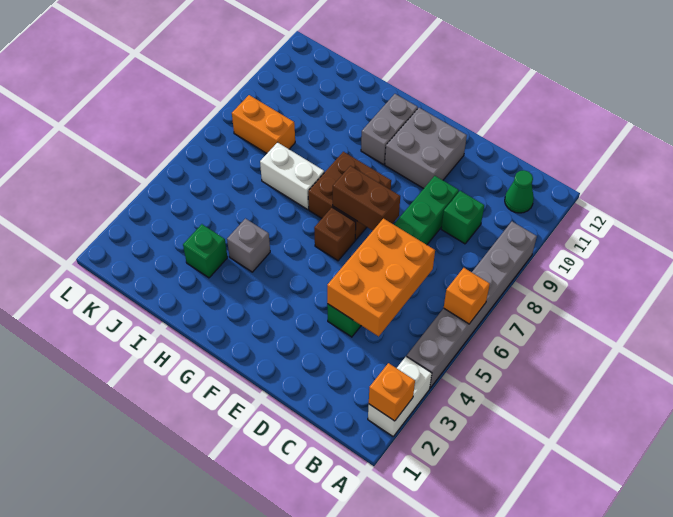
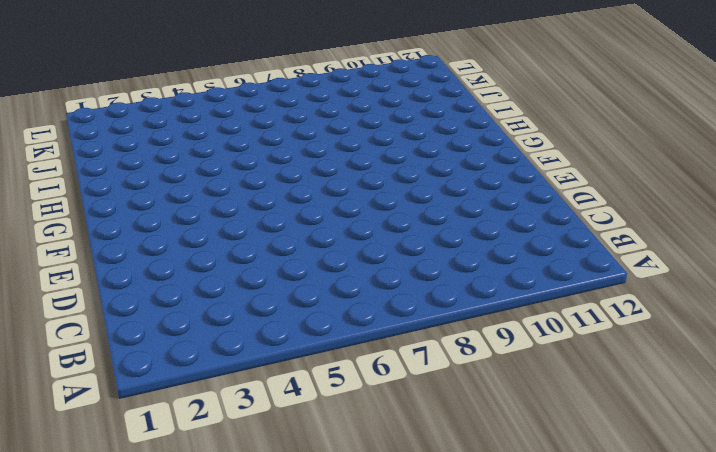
none -> white brick A2:A3 level 1
none -> grey brick A4:A9 level 1
none -> green cone B11 level 1

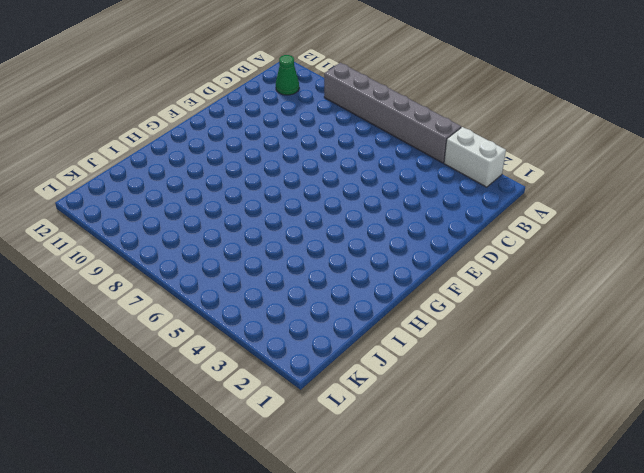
none -> green brick C9 level 1
none -> green brick D4:D9 level 1
none -> grey brick E10:F11 level 1

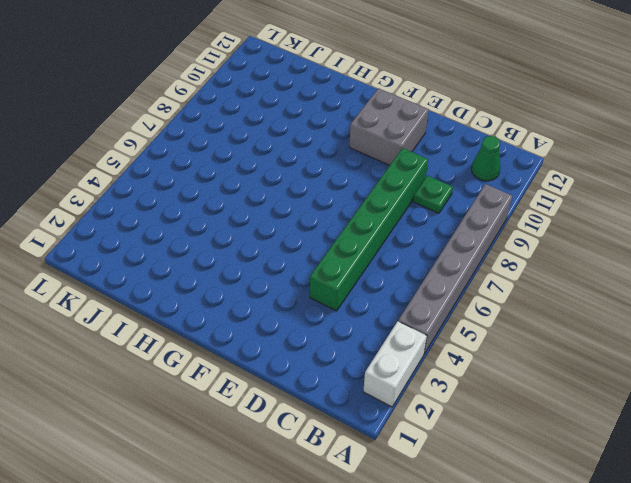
green plate C9 level 1 -> green brick C9 level 1
none -> brown brick F6 level 1
none -> brown brick F7:G8 level 1
none -> grey brick G10:G11 level 1

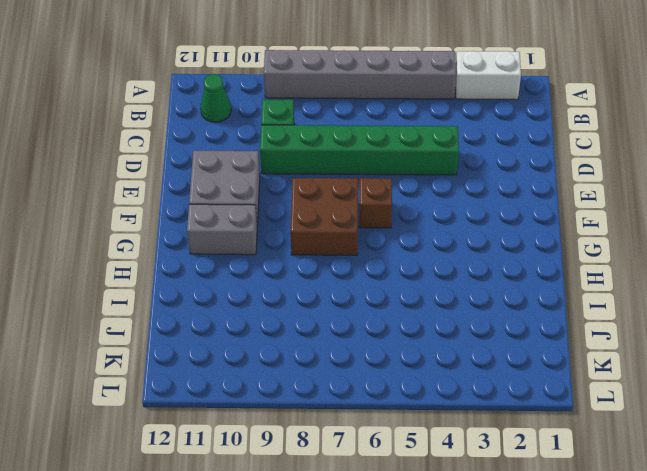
none -> grey brick H4 level 1
none -> white brick H7:I7 level 1
none -> green brick I3 level 1

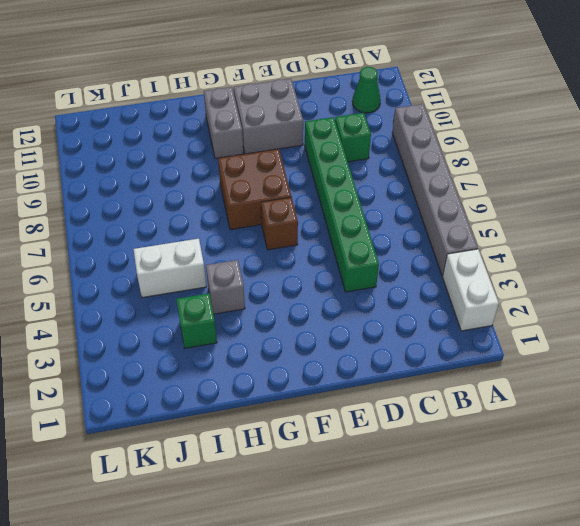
white brick I5:J5 level 1 -> white brick H7:I7 level 1
none -> orange brick J8:K8 level 1
none -> orange brick A2 level 2
none -> orange brick A6 level 2

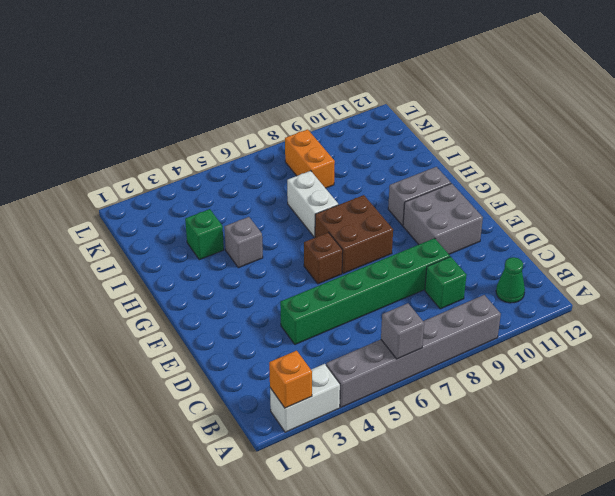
grey brick A6 level 2 -> orange brick A6 level 2
none -> orange brick C4:D6 level 2
none -> brown brick E7:F7 level 2

